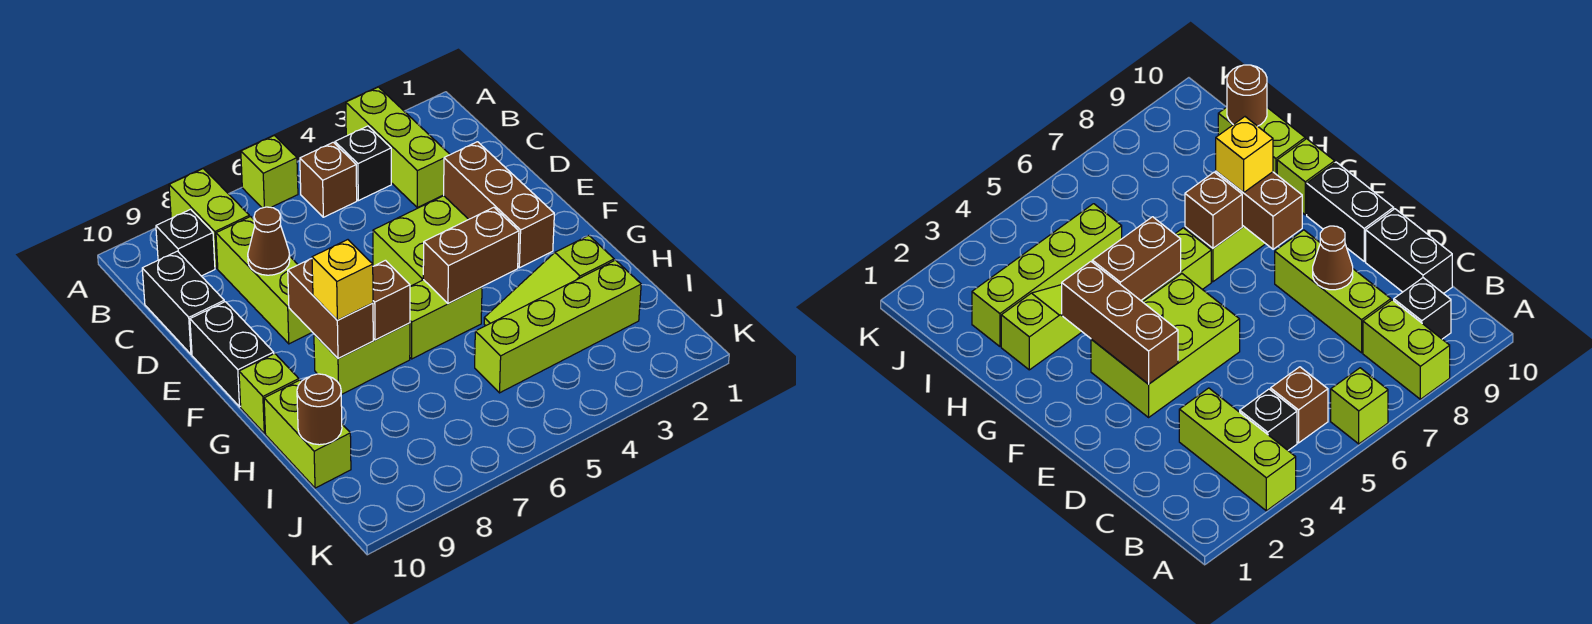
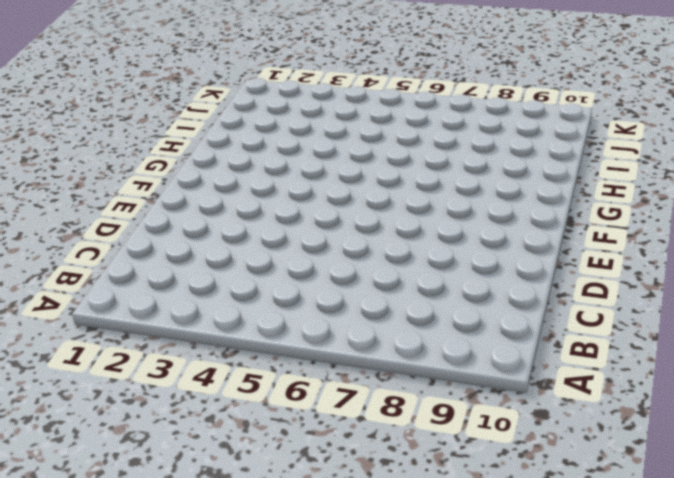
none -> lime brick A3:C3 level 1
none -> lime brick A6 level 1
none -> lime brick A8:B8 level 1

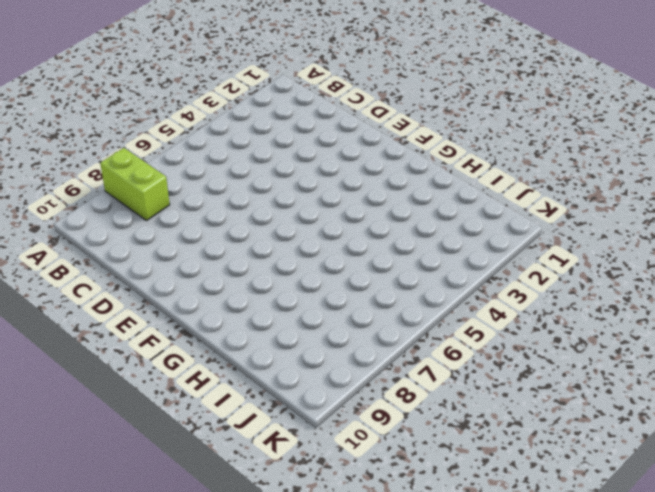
none -> lime brick A3:C3 level 1
none -> lime brick A6 level 1
none -> black brick B4 level 1

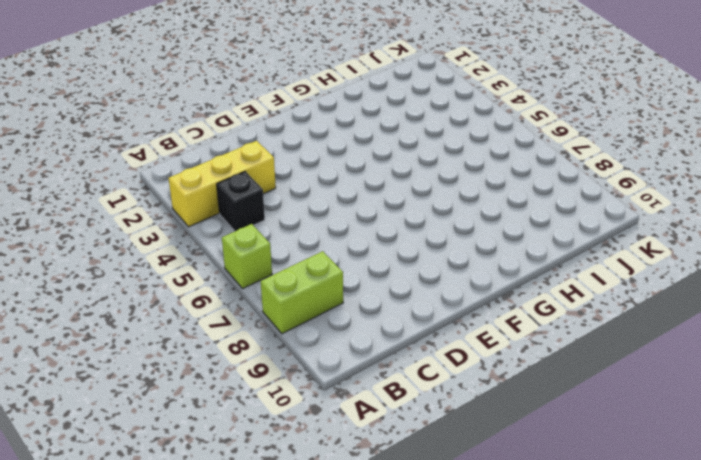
yellow brick A3:C3 level 1 -> lime brick A3:C3 level 1
none -> brown brick B5 level 1
none -> black brick B9 level 1
none -> lime brick C8:E8 level 1

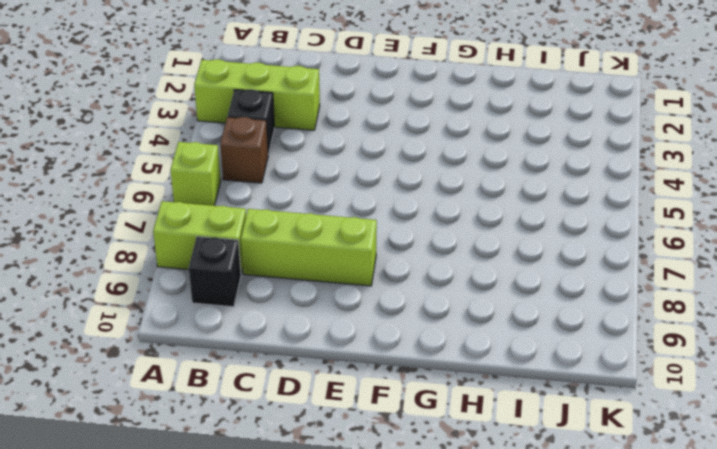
none -> black brick C10:D10 level 1
none -> lime brick E3:F5 level 1
none -> black brick E10:F10 level 1

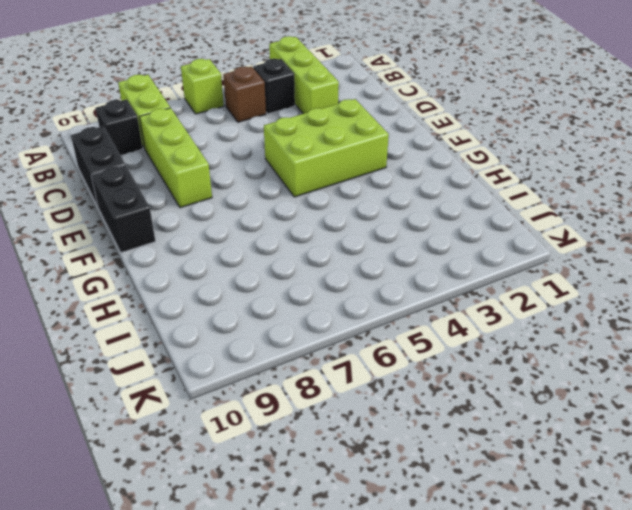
none -> lime brick G5:G6 level 1
none -> lime brick G7:G8 level 1
none -> lime brick G10 level 1

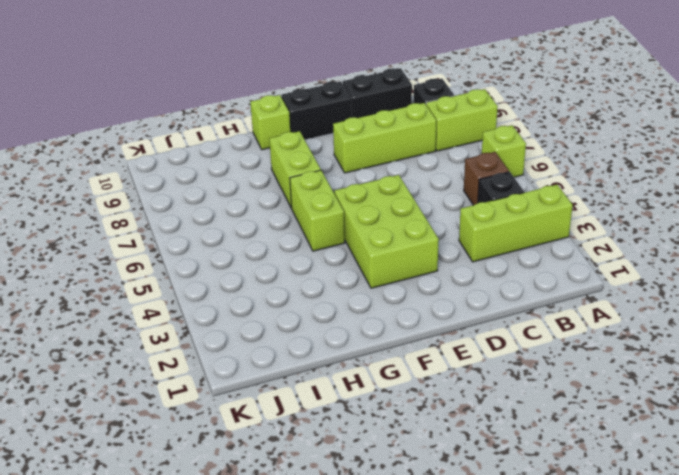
none -> lime slope H2:H4 level 1 top 2
none -> lime brick H10:I10 level 1
none -> lime brick I2:I5 level 1

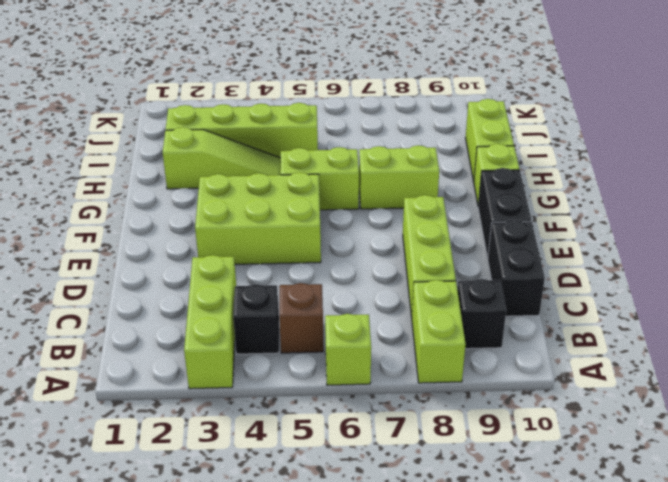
none -> brown cone D8 level 2
none -> brown brick E3:G3 level 2
none -> brown brick F8:G8 level 2

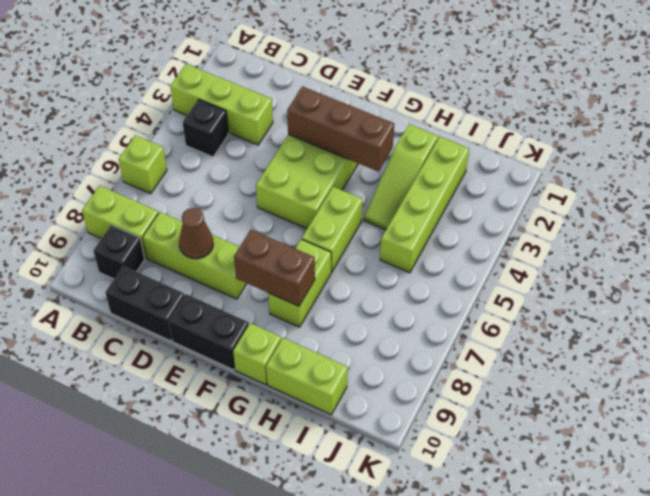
none -> brown brick B5 level 1
none -> brown brick G4:G5 level 2
none -> brown brick G7 level 2

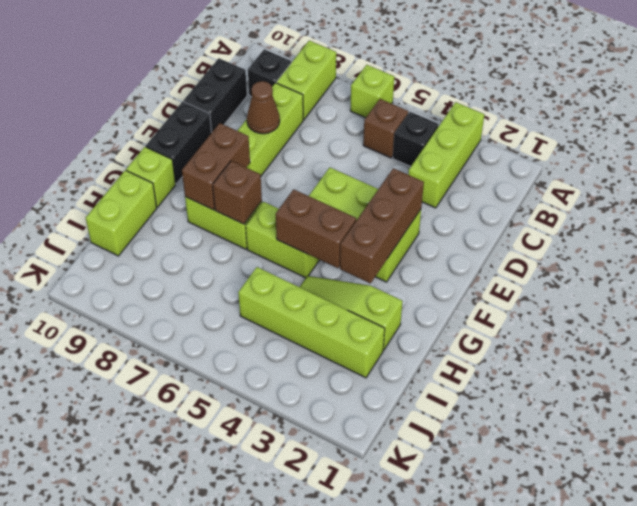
none -> brown round brick I10 level 2
none -> yellow brick G8 level 3

